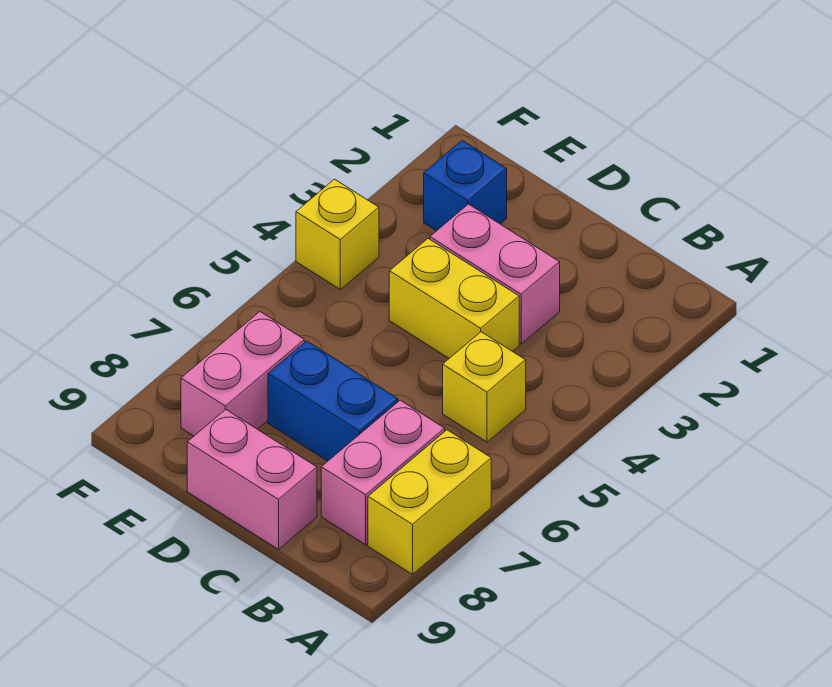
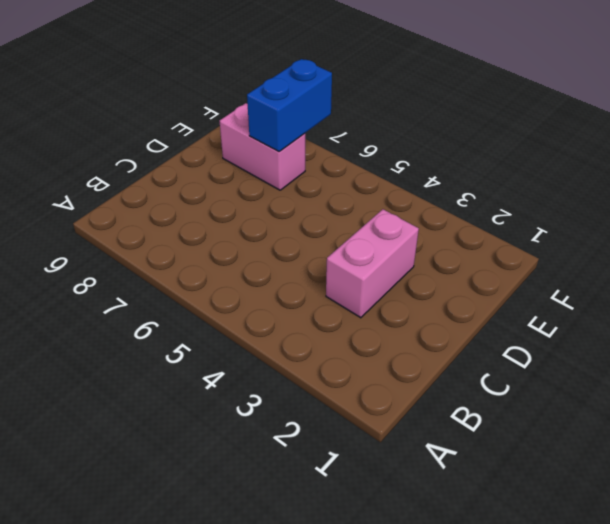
blue brick E7:F7 level 2 -> blue brick C7:D7 level 1
none -> yellow brick A7:A8 level 1
none -> yellow brick B5 level 1

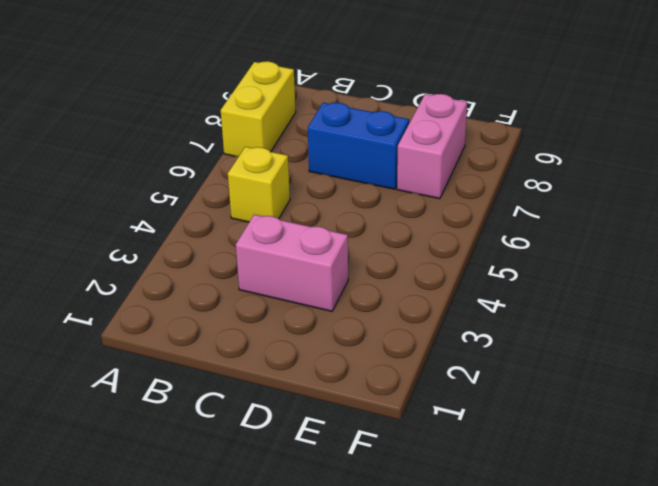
none -> pink brick B7:B8 level 1
none -> yellow brick C4:D4 level 1

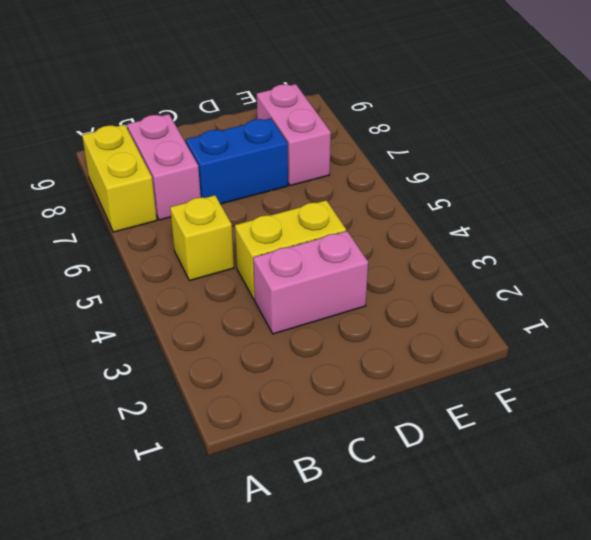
none -> pink brick C9:D9 level 1
none -> blue brick E2 level 1

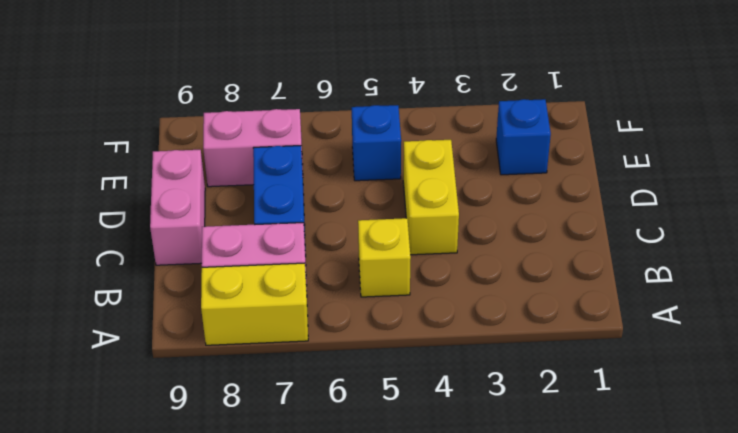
blue brick E5 level 1 -> none
none -> pink brick C3:D3 level 1
none -> yellow brick F4 level 1

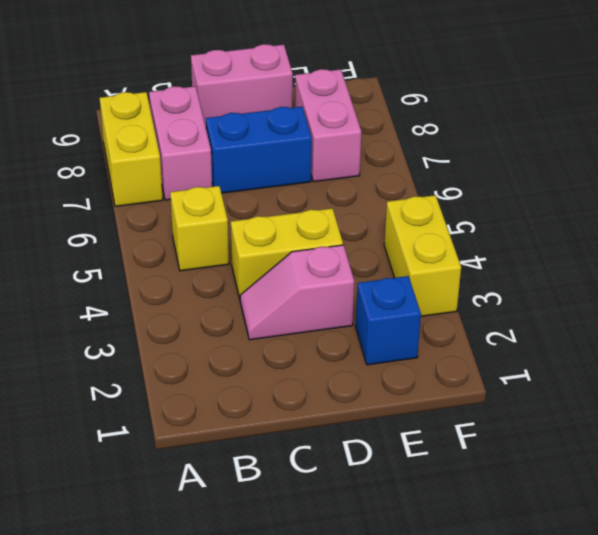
pink slope C3:D3 level 1 top D -> pink brick C3:D3 level 1
yellow brick F3:F4 level 1 -> yellow brick F4 level 1

